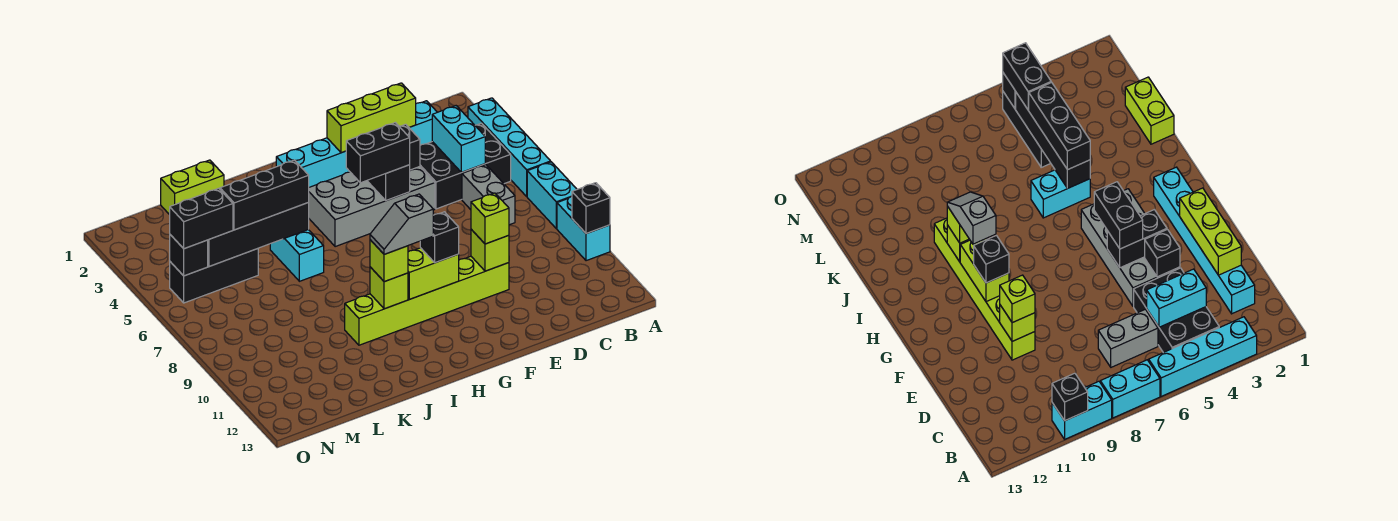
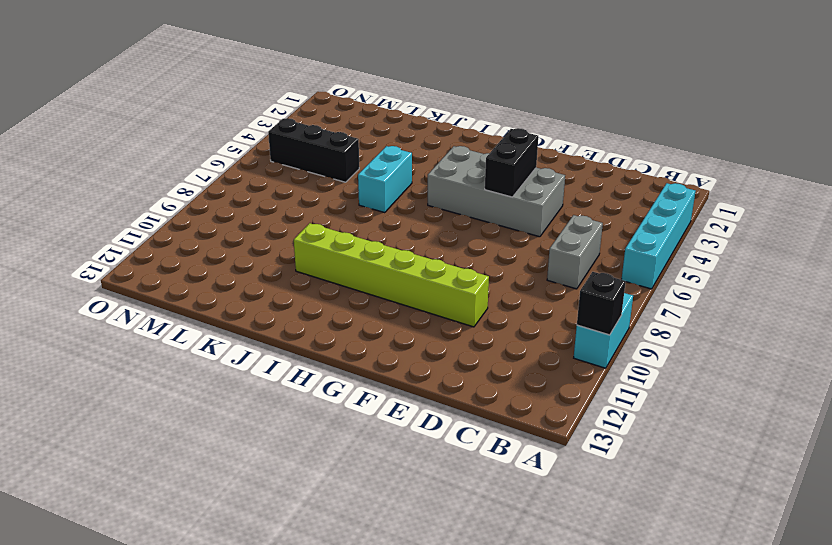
none -> cyan brick A7:A8 level 1
none -> black brick B4:D5 level 1
none -> cyan brick C2:H2 level 1

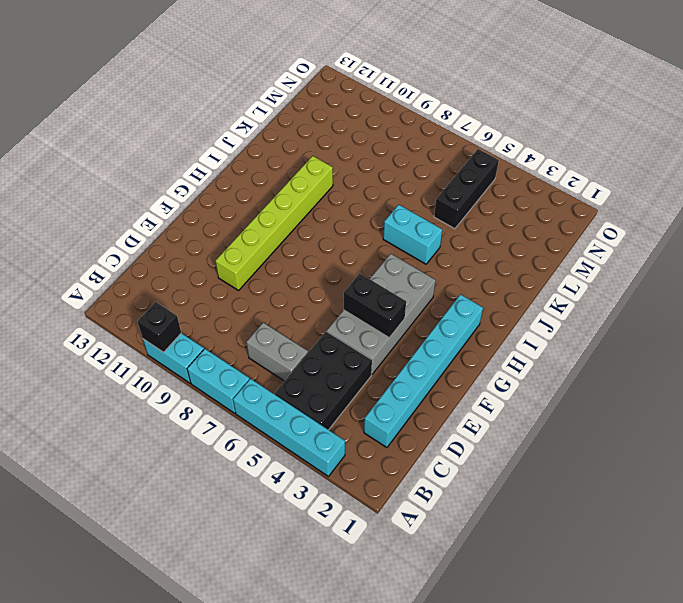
none -> lime brick K1:L1 level 1
none -> cyan brick C4:C5 level 2
none -> lime brick D2:F2 level 2

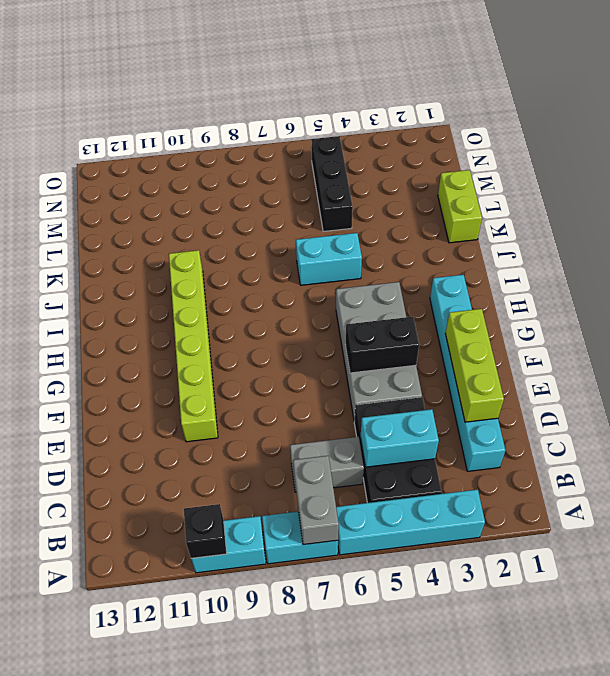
grey brick A7:B7 level 2 -> none
none -> black brick E4 level 2
none -> lime brick E10 level 2
none -> lime brick G10:H10 level 2

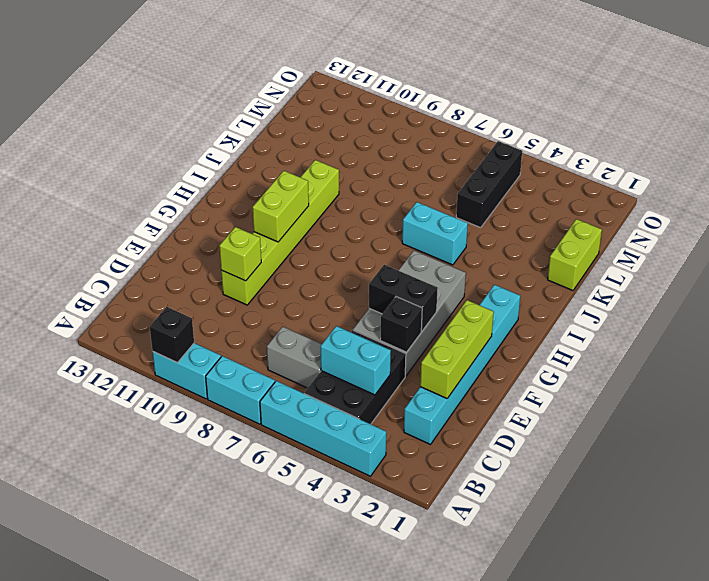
none -> lime brick I10 level 2
none -> black brick J5:M5 level 2
none -> black brick N5 level 2

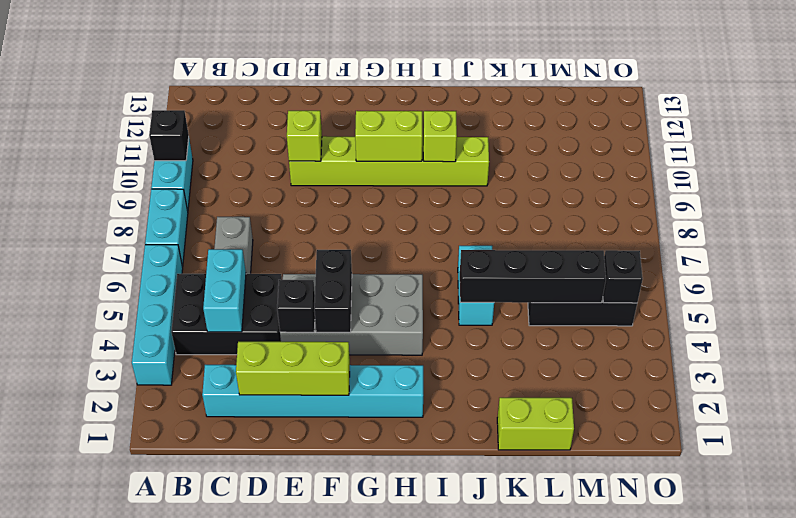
none -> lime brick E10 level 3
none -> black brick F5:G5 level 3
none -> black brick G10 level 3

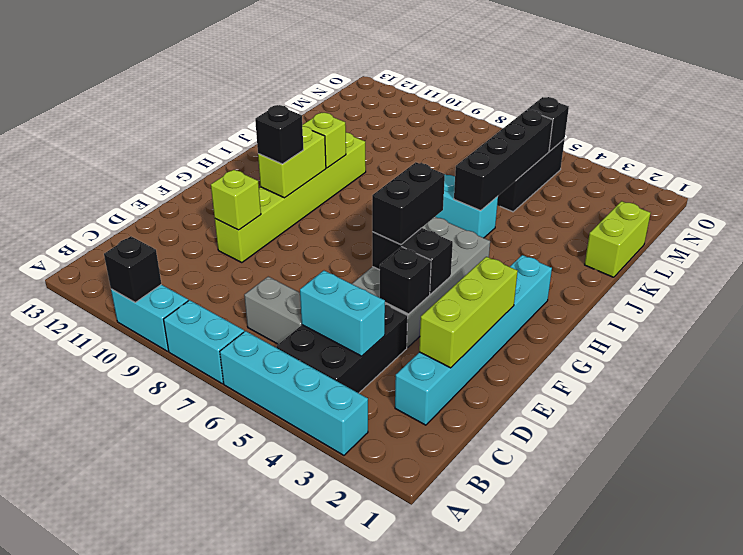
none -> lime brick E10 level 3
none -> lime brick I10 level 3
none -> black brick J5:L5 level 3

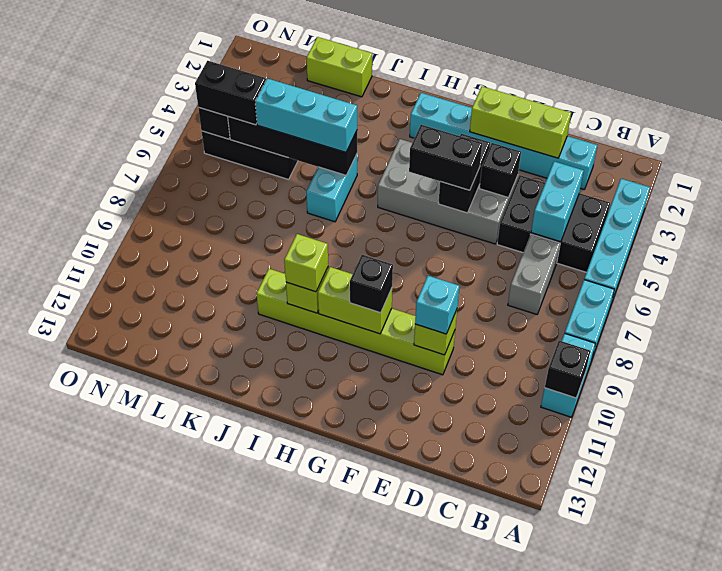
cyan brick E10 level 3 -> lime brick E10 level 3
cyan brick J5:L5 level 3 -> black brick J5:L5 level 3
none -> grey slope H10:I10 level 4 top H

